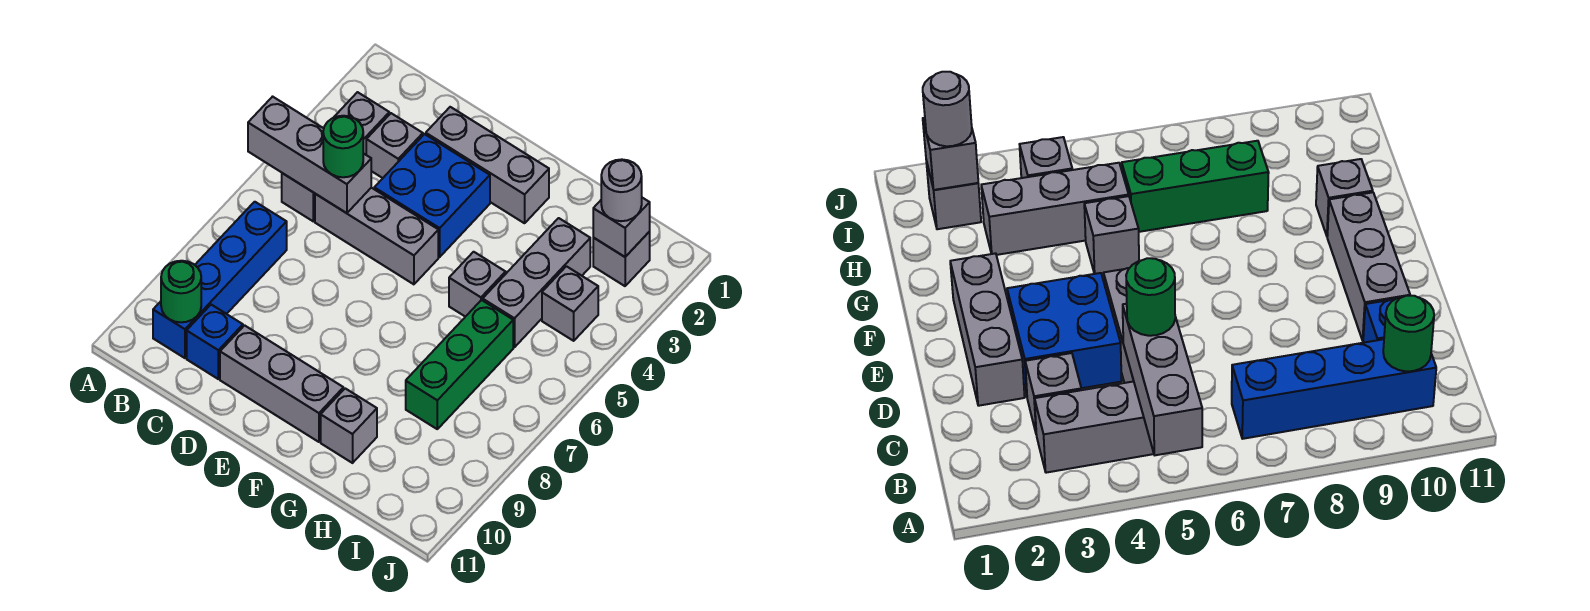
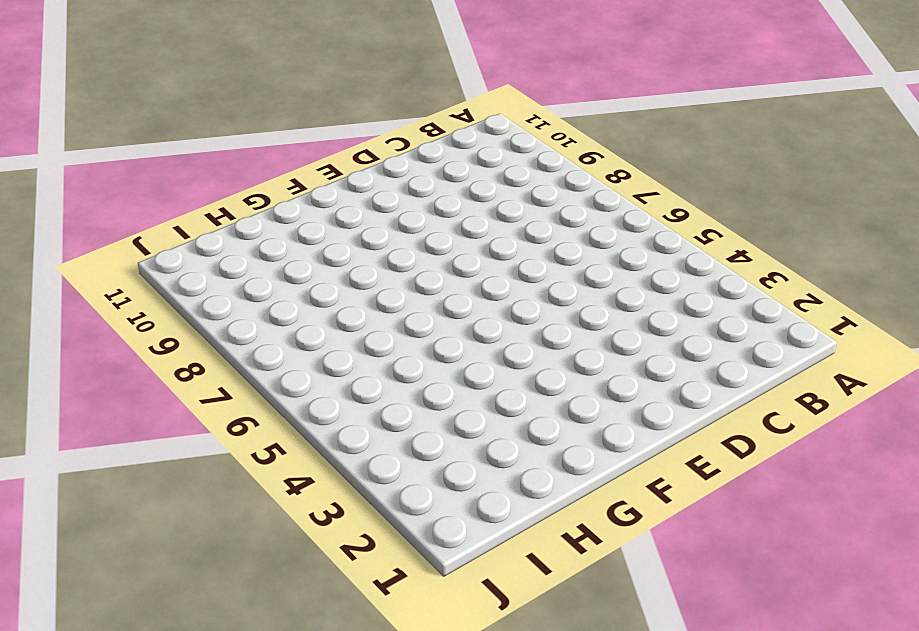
none -> grey brick B3:B5 level 1
none -> blue brick B7:B10 level 1
none -> grey brick C3 level 1

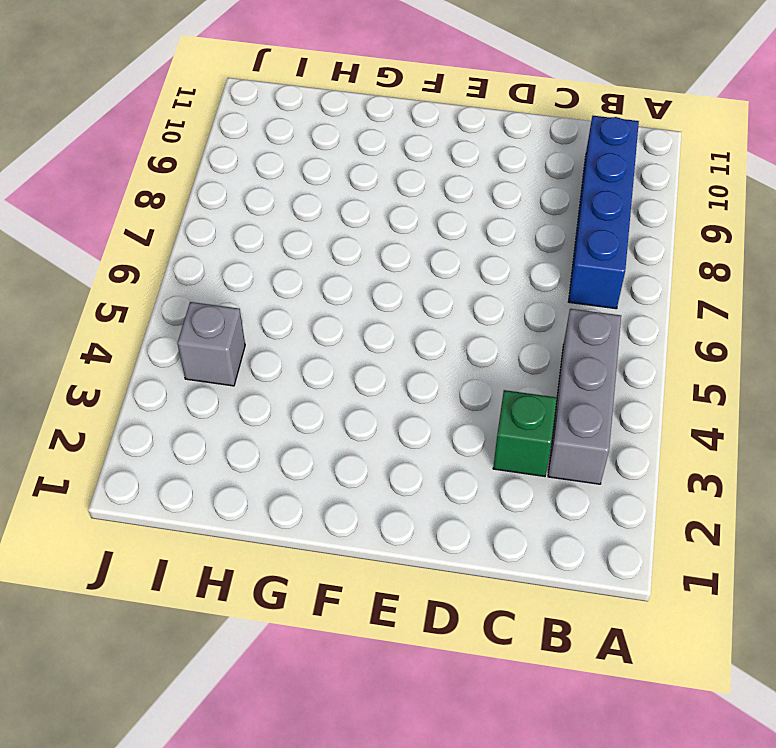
green brick C3 level 1 -> grey brick C3 level 1
none -> grey brick C5:E5 level 1
none -> blue brick C10 level 1
none -> grey brick D2:F2 level 1

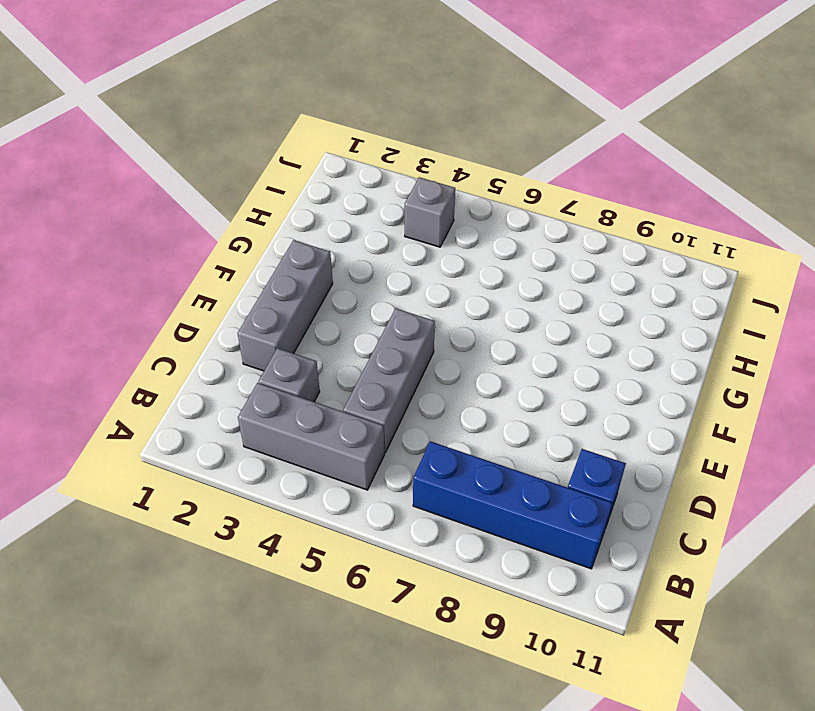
none -> blue brick D3:E4 level 1
none -> grey brick D10:F10 level 1
none -> grey brick G5 level 1

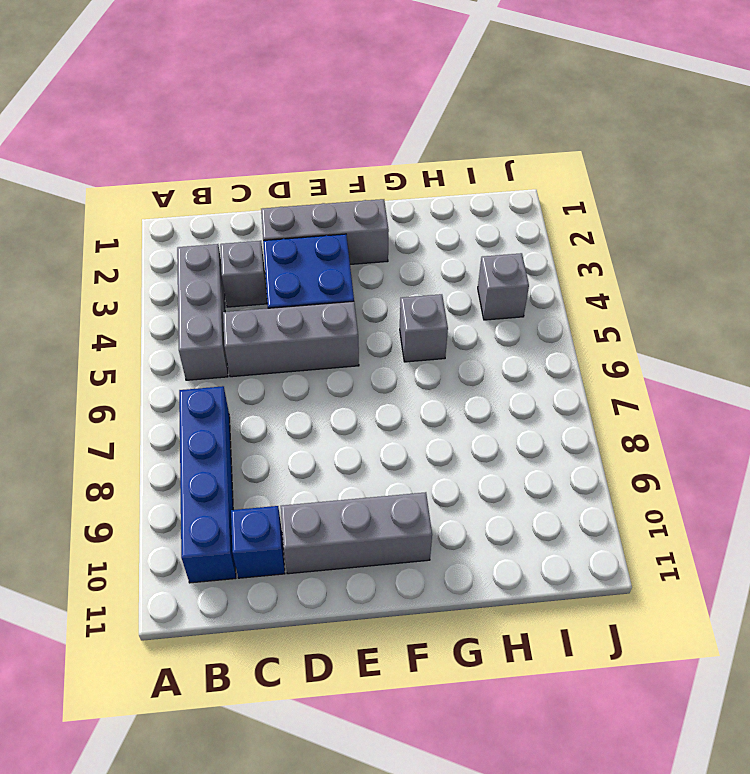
none -> grey brick G10 level 1
none -> grey brick H3:H5 level 1
none -> green brick H6:H8 level 1

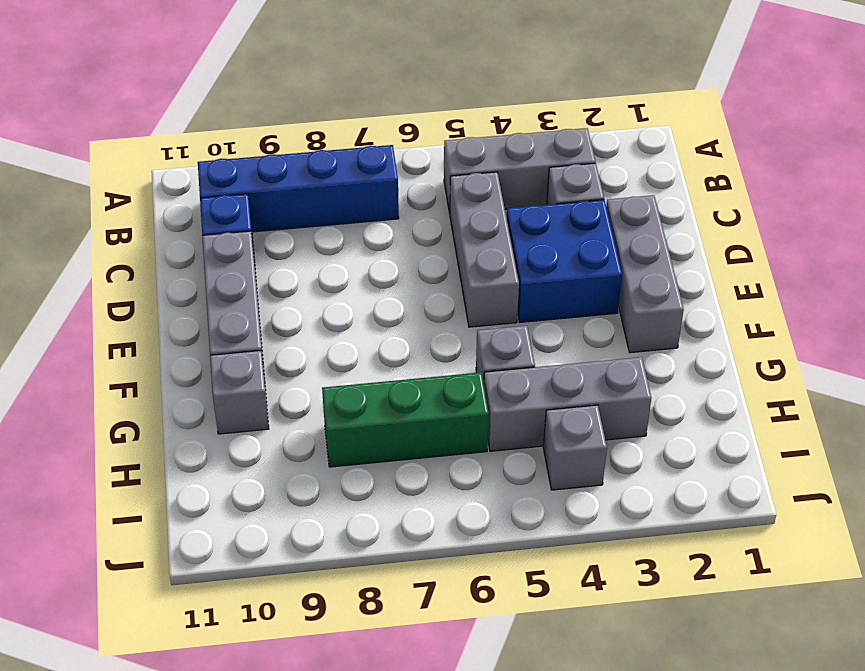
none -> grey brick I2 level 1
none -> grey brick A5:C5 level 2
none -> green round brick B10 level 2

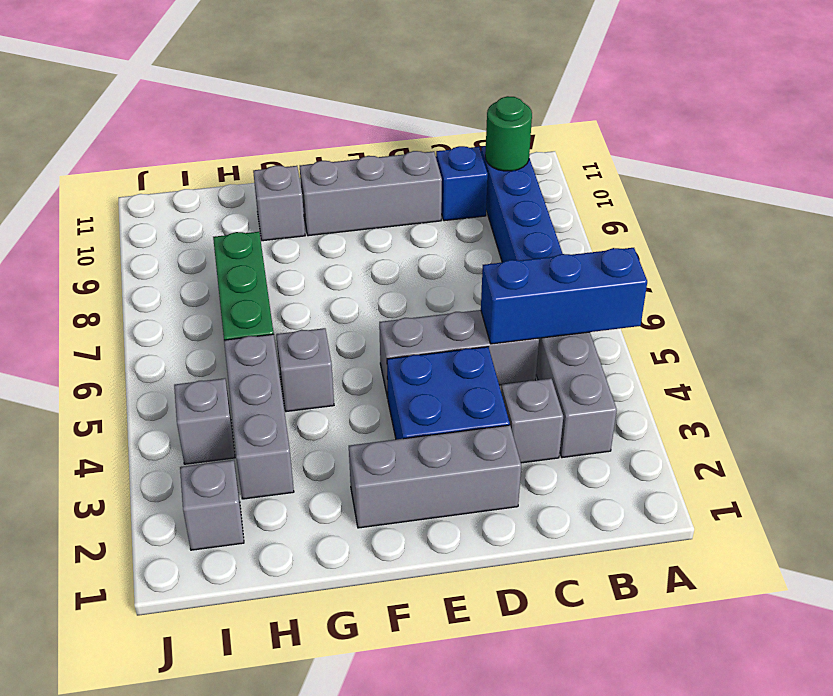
blue brick A5:C5 level 2 -> grey brick A5:C5 level 2
none -> grey brick I2 level 2
none -> green round brick C5 level 3
none -> grey round brick I2 level 3

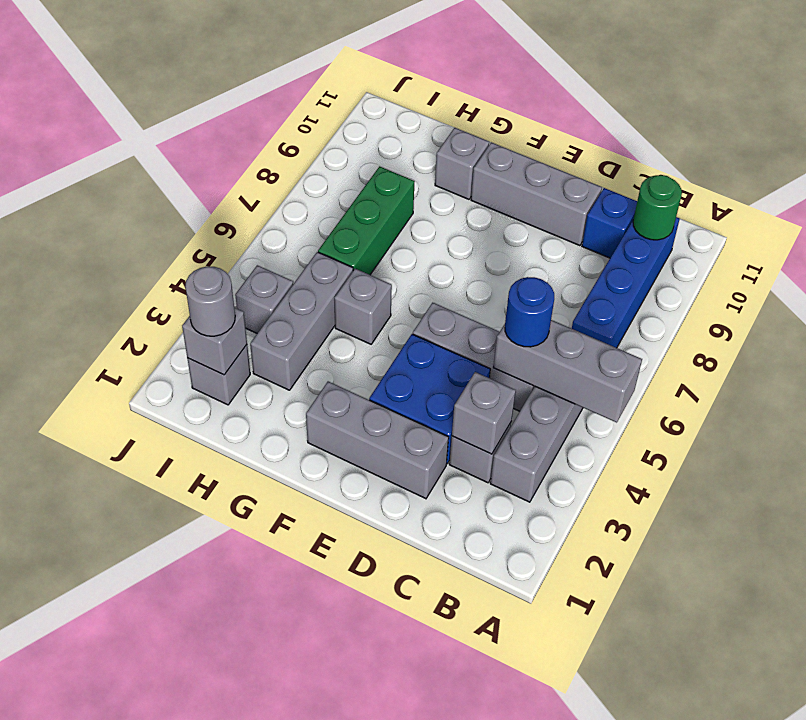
grey brick C3 level 2 -> none
blue round brick C5 level 3 -> green round brick C5 level 3

